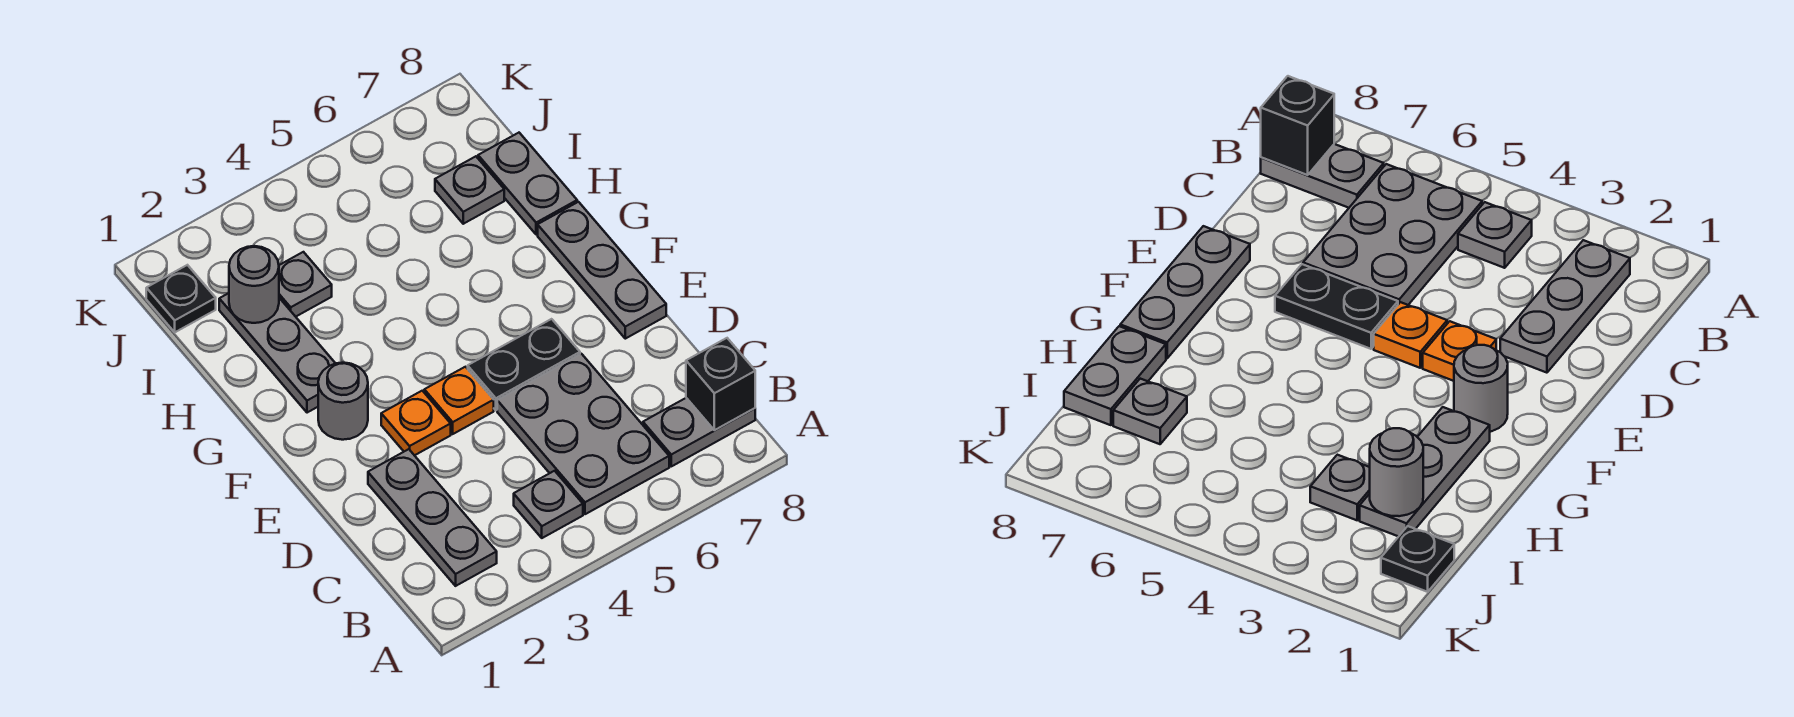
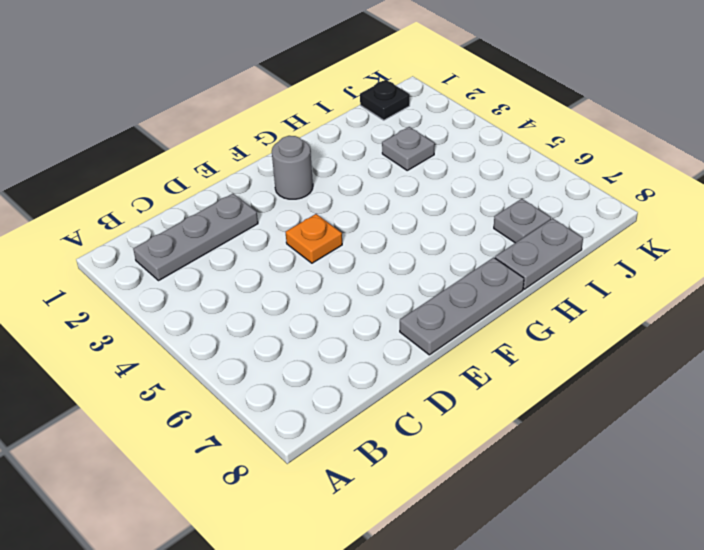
none -> grey plate B4 level 1
none -> grey plate B5:D6 level 1
none -> grey plate B7:B8 level 1

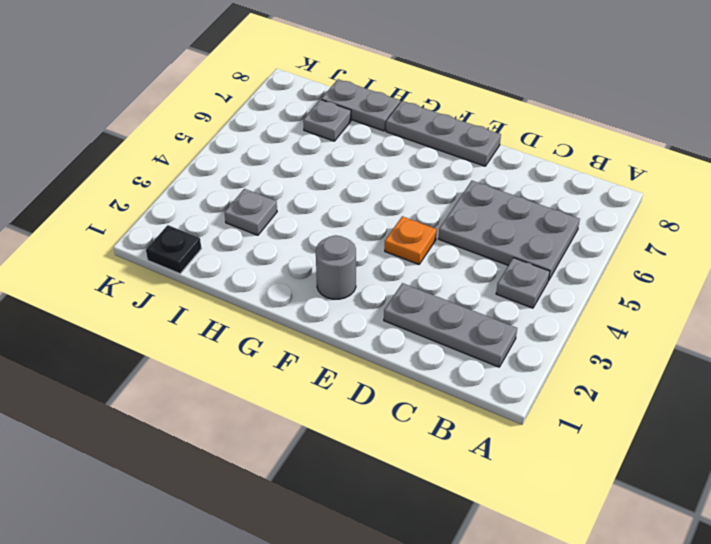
none -> grey plate B7:B8 level 1
none -> orange plate E3 level 1
none -> black plate E5:E6 level 1

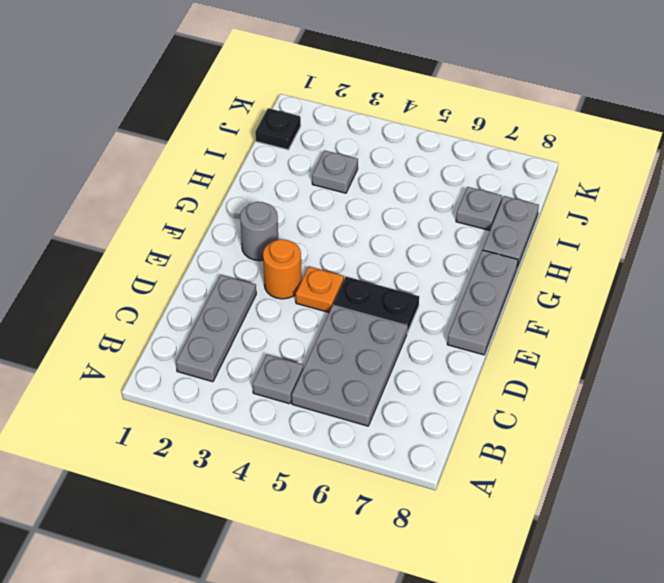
orange round brick E3 level 1 -> orange plate E3 level 1
none -> grey plate B7:B8 level 1
none -> grey plate G2:I2 level 1
none -> black brick B8 level 2

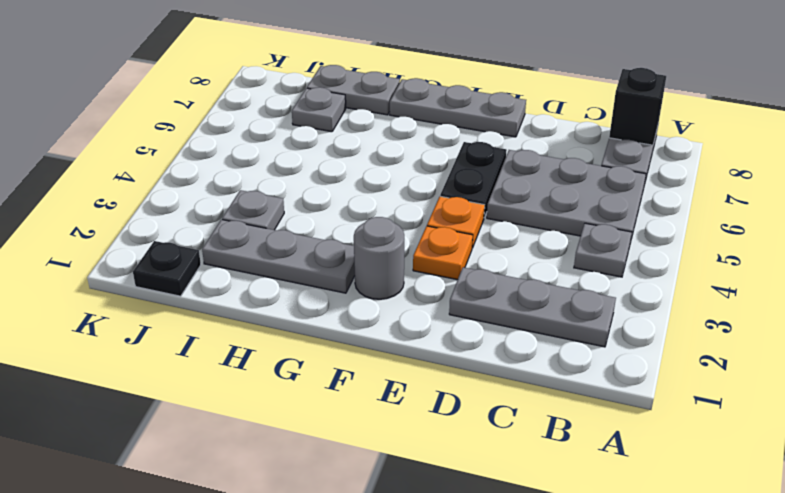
none -> grey round brick I2 level 2

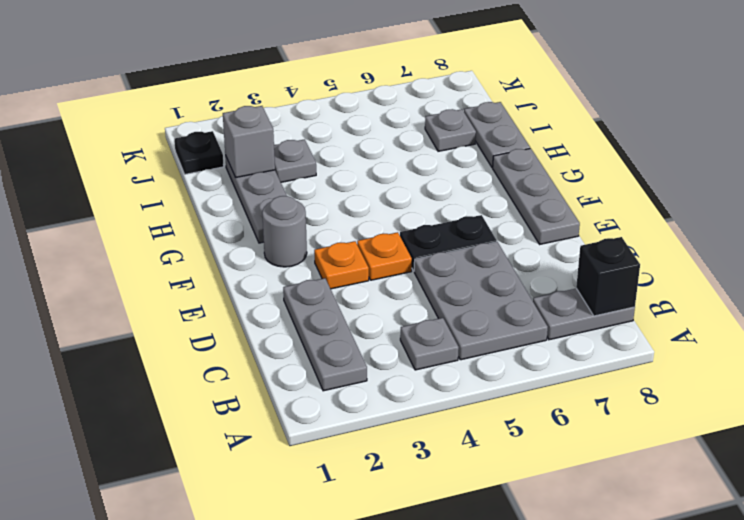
grey brick I2 level 2 -> grey round brick I2 level 2

